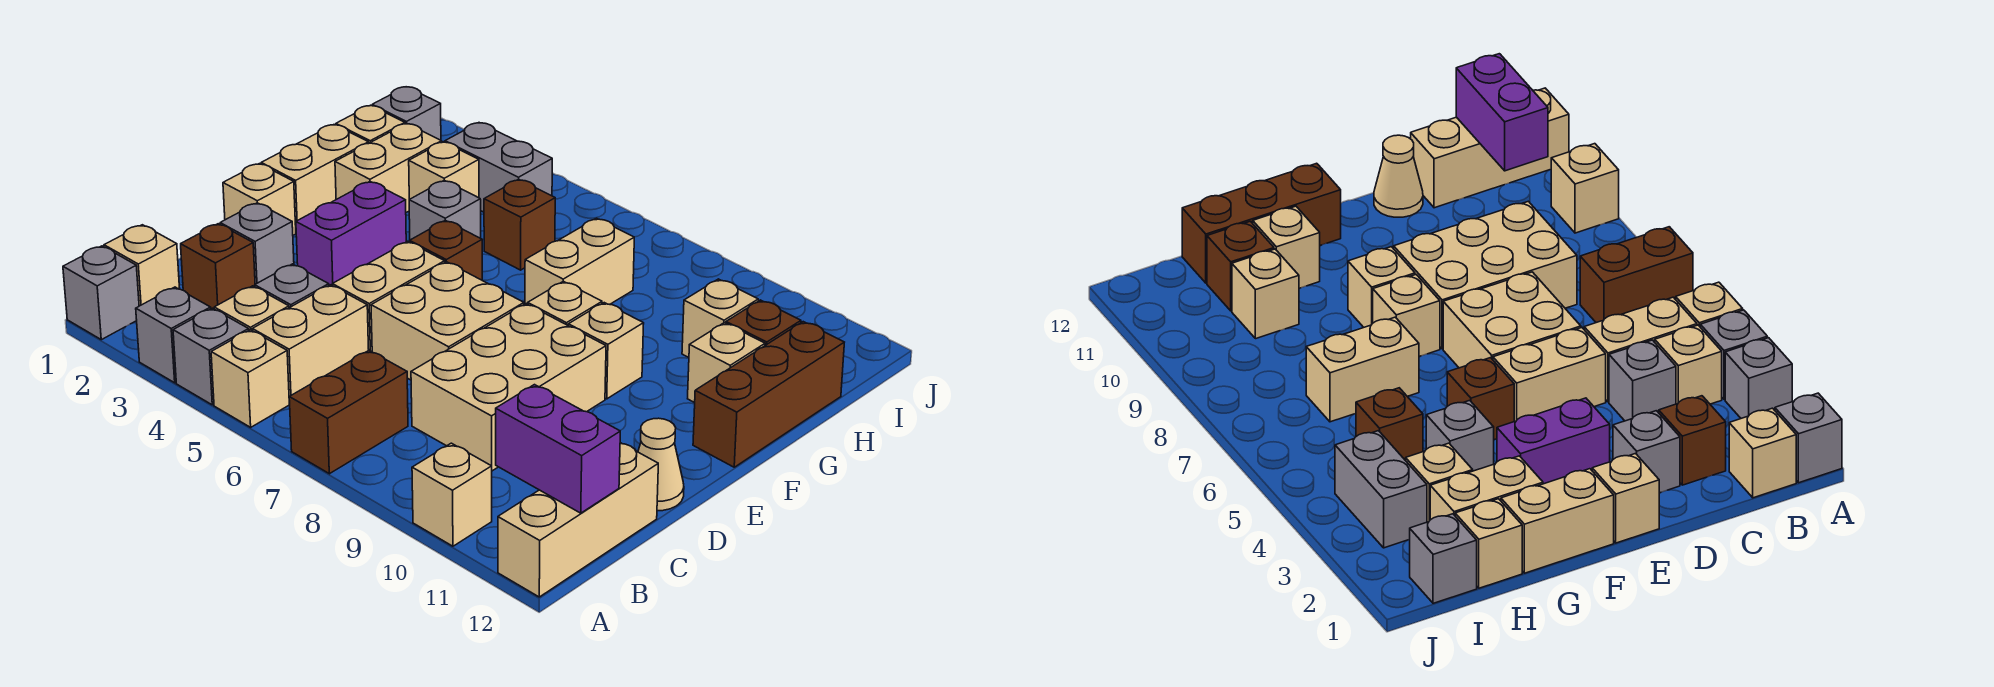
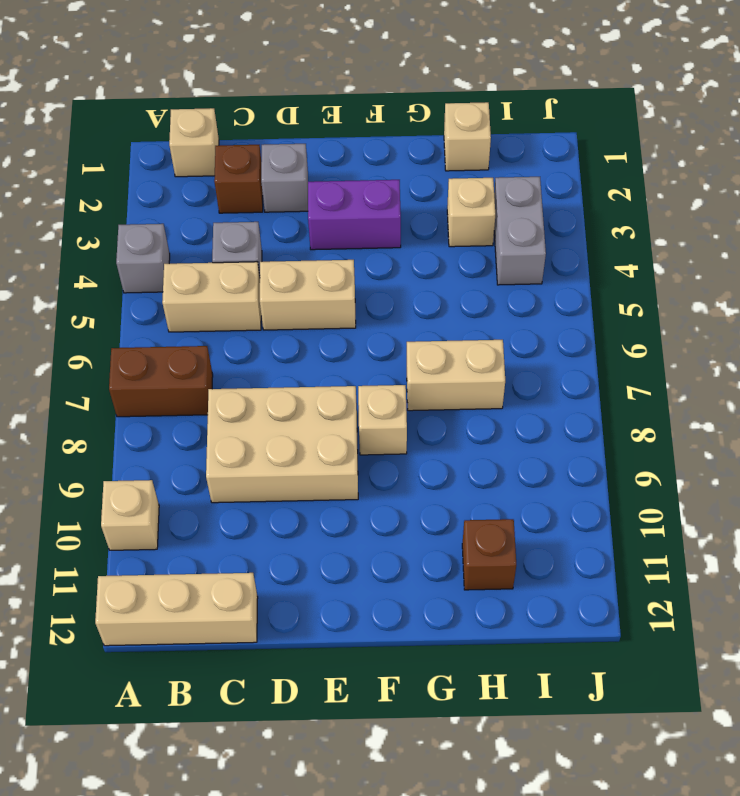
none -> grey brick A1 level 1
none -> grey brick A3 level 1
none -> tan brick A5 level 1
none -> tan brick B4 level 1

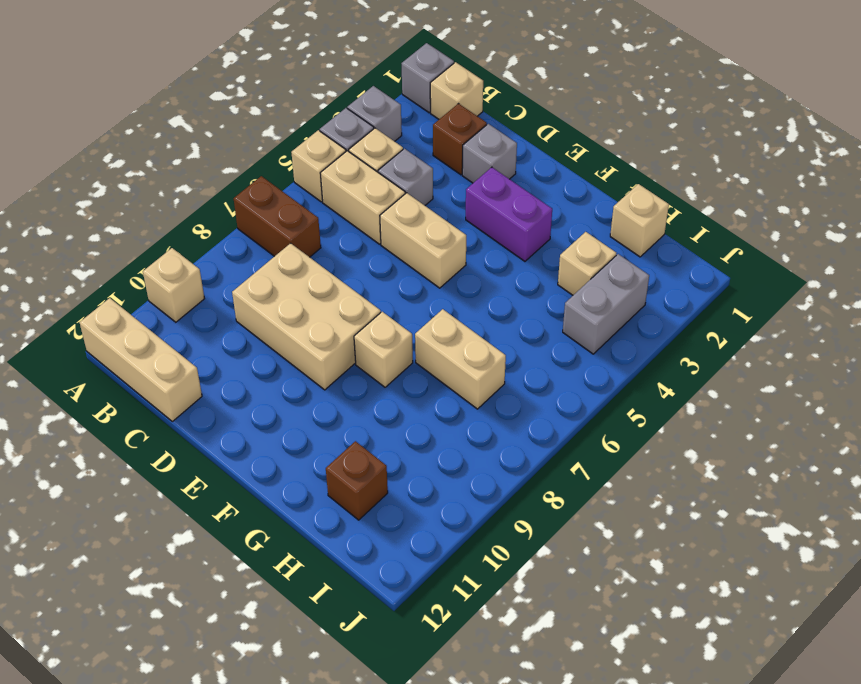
none -> tan brick D6:E7 level 1
none -> tan cone D12 level 1
none -> tan brick E1 level 1
none -> tan brick F1:G1 level 1

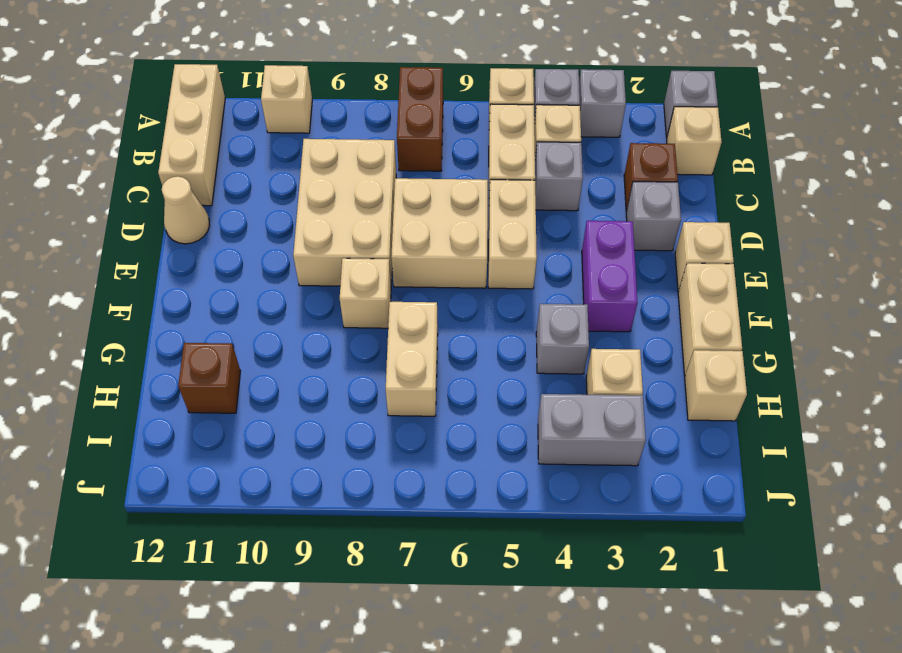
none -> brown brick F5 level 1
none -> tan brick F9 level 1
none -> brown brick F12:H12 level 1
none -> tan brick G2:H2 level 1

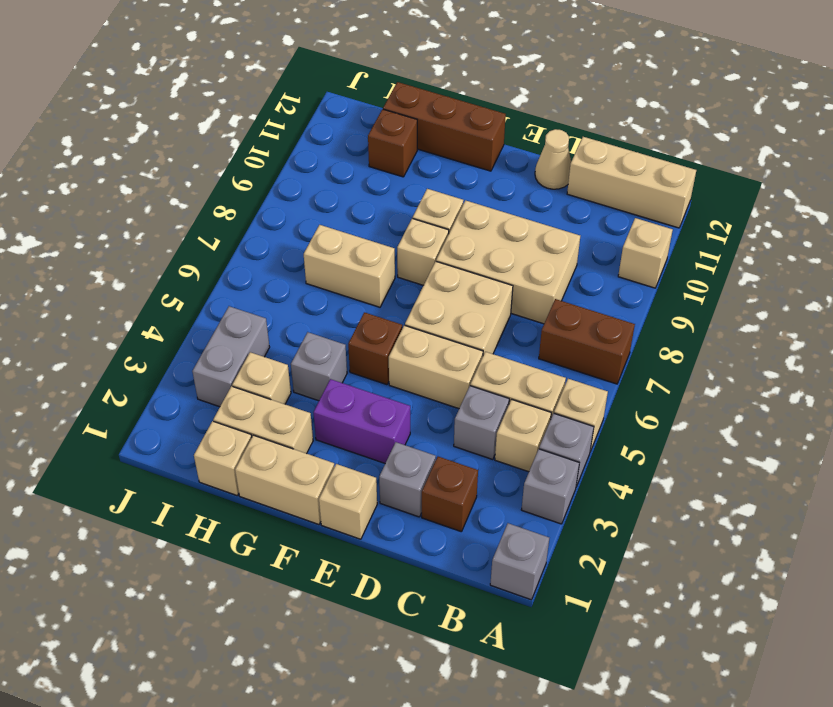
none -> tan brick B1 level 1
none -> tan brick G11 level 1
none -> brown brick H5 level 1
none -> tan brick H10 level 1

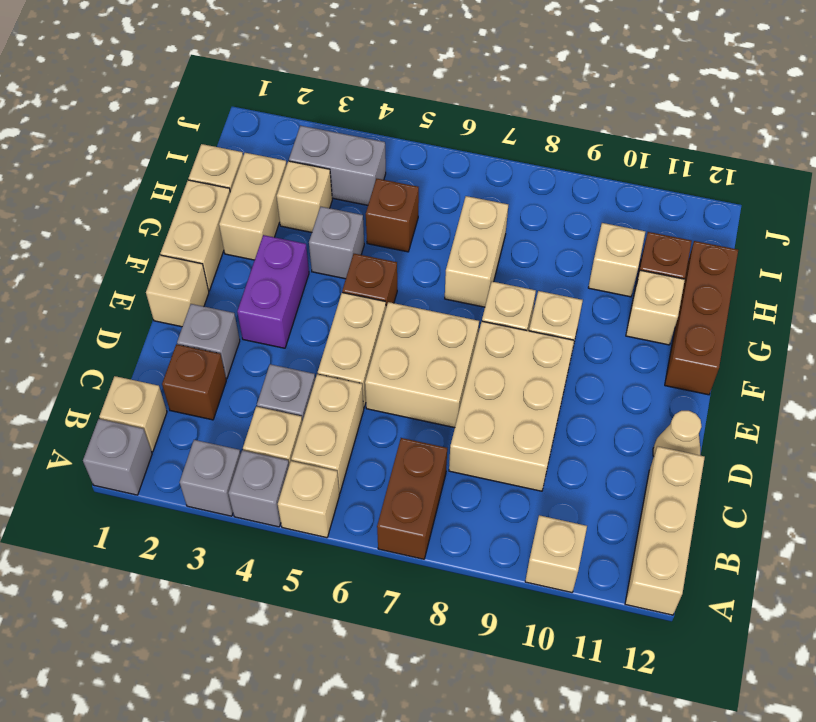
none -> grey brick I1 level 1
none -> purple brick B11:B12 level 2

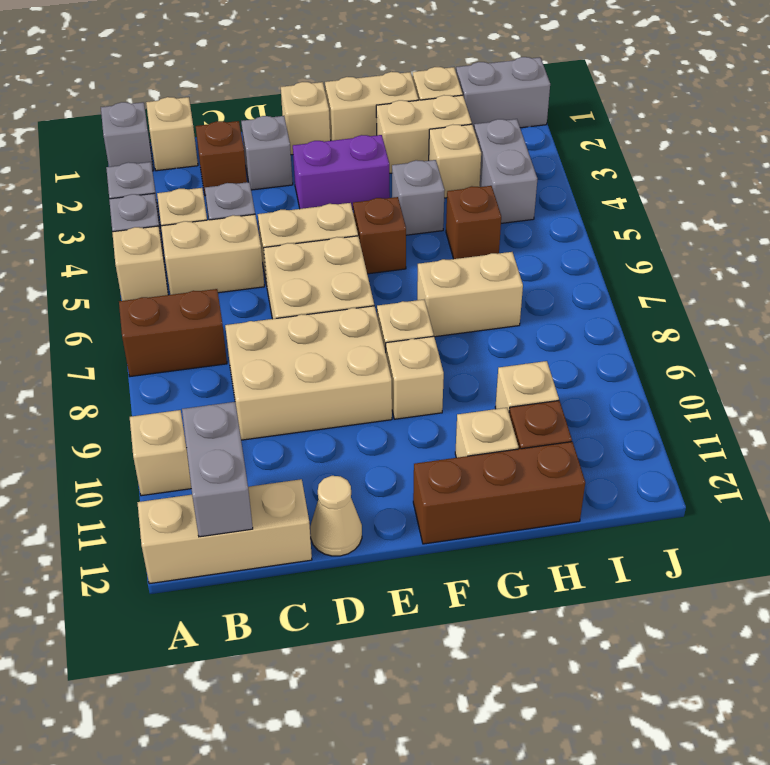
grey brick B11:B12 level 2 -> purple brick B11:B12 level 2
grey brick I1:J1 level 1 -> grey brick I1 level 1

